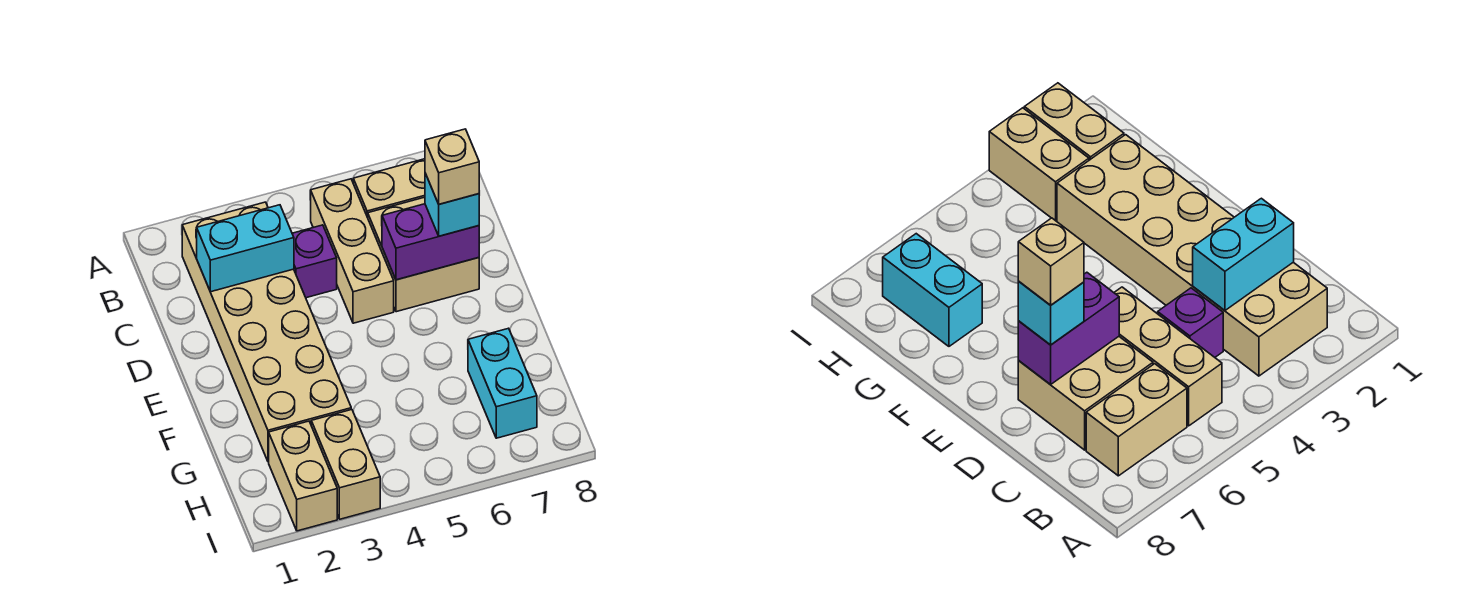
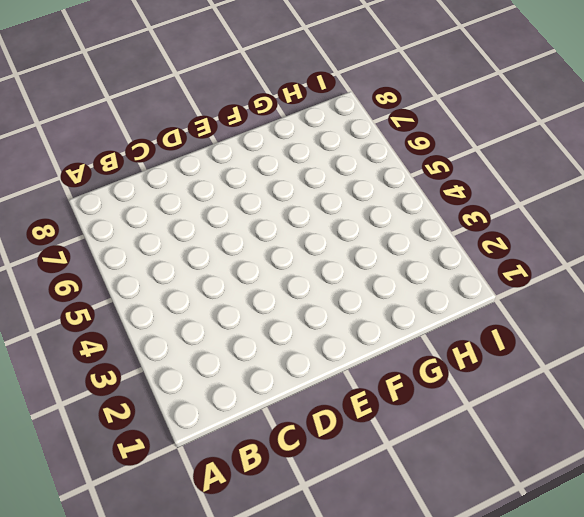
none -> tan brick B2:G3 level 1
none -> tan brick B5:D5 level 1
none -> tan brick B6:B7 level 1

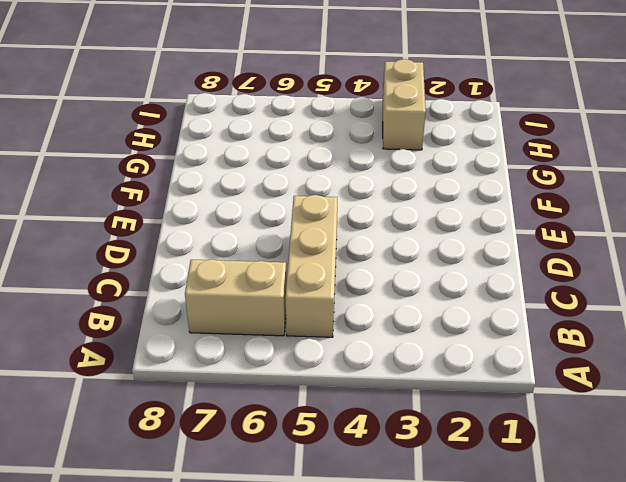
none -> tan brick B2:G3 level 1
none -> purple brick C4 level 1
none -> tan brick C6:D7 level 1

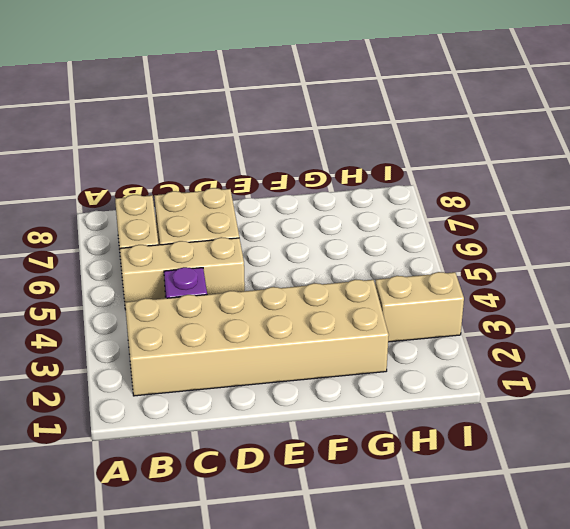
none -> cyan brick G7:H7 level 1
none -> tan brick H2:I2 level 1
none -> cyan brick C2:C3 level 2

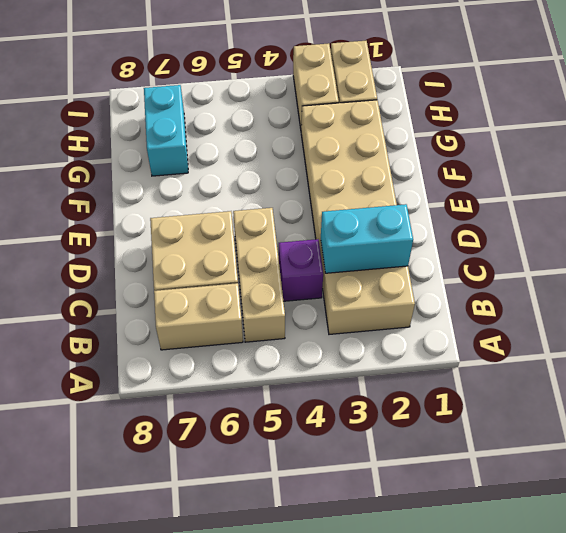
none -> purple brick D6:D7 level 2
none -> cyan brick D7 level 3
none -> tan brick D7 level 4

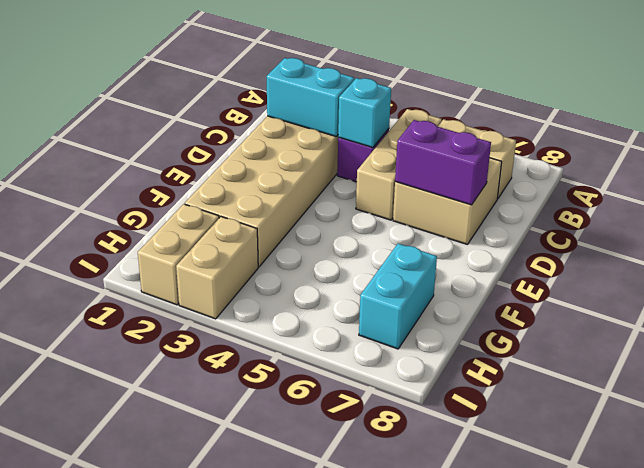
cyan brick C4 level 2 -> cyan brick D7 level 3
none -> tan brick D7 level 4

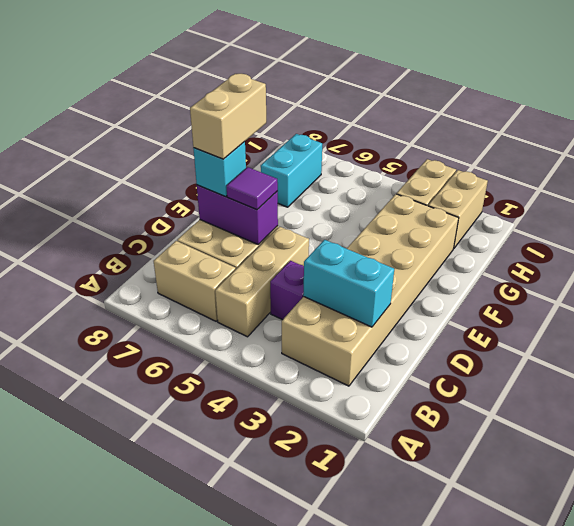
purple tile D6 level 3 -> none
tan brick D7:E7 level 4 -> tan brick D7 level 4

